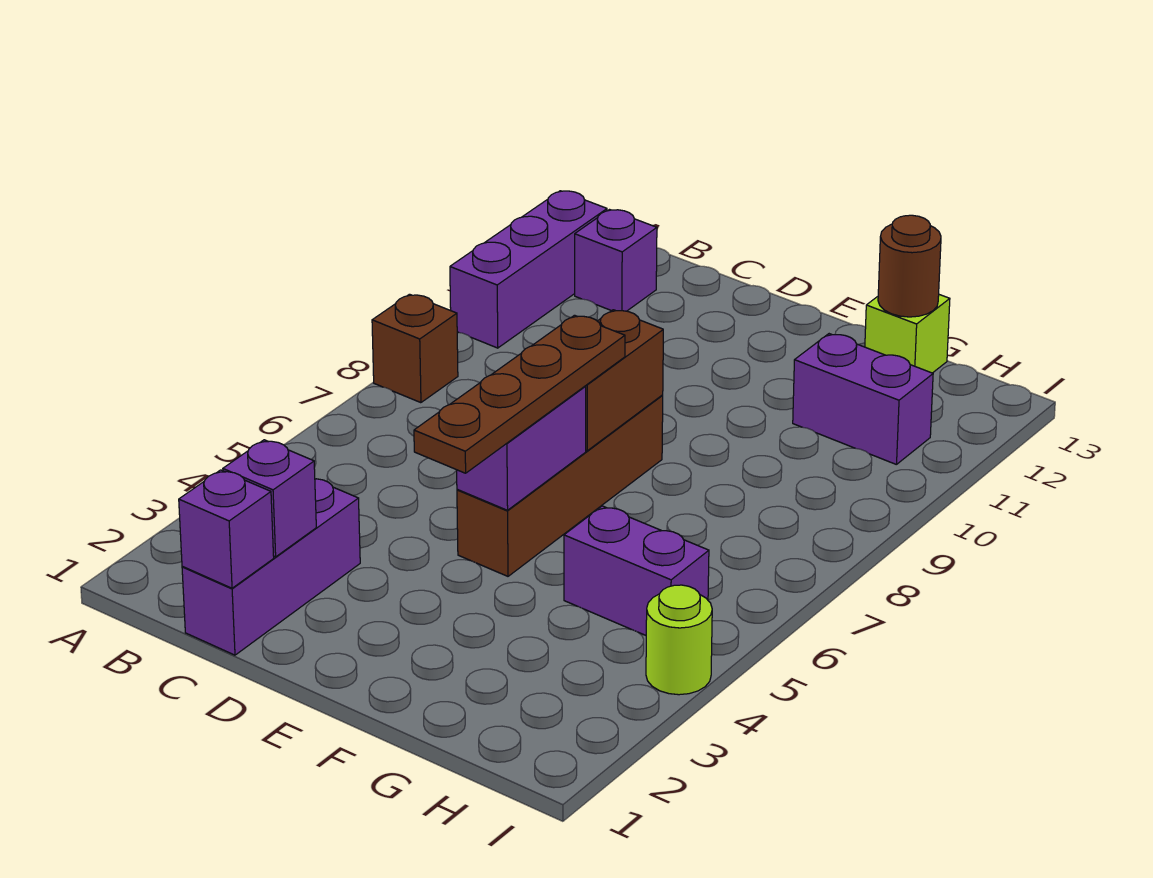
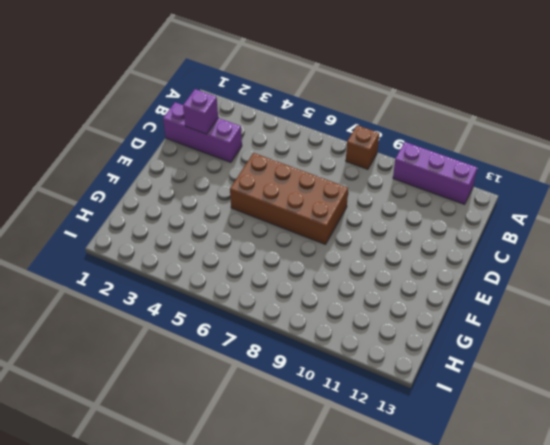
brown brick D5:E8 level 1 -> brown brick E5:E8 level 1
none -> purple brick B12 level 1
none -> purple brick G5:H5 level 1
none -> purple brick G11:H11 level 1

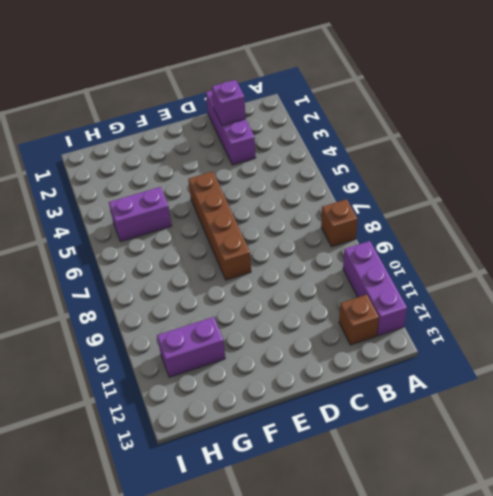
brown brick B12 level 1 -> purple brick B12 level 1
none -> lime brick G13 level 1
none -> lime round brick I4 level 1
none -> purple brick C1 level 2

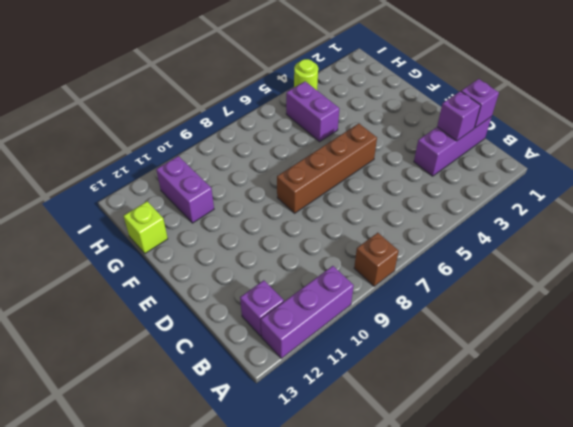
none -> purple brick E5:E6 level 2
none -> brown brick E7:E8 level 2
none -> brown round brick G13 level 2

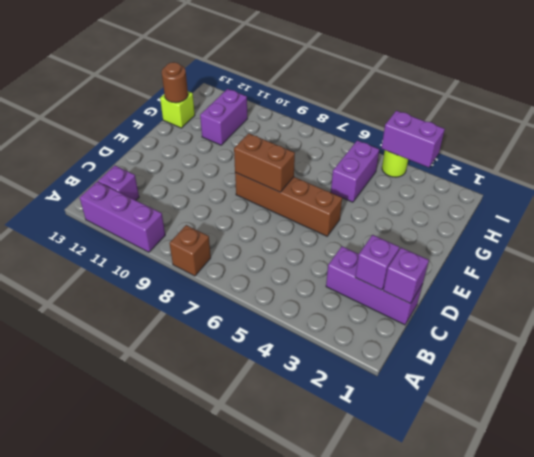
purple brick I3:I4 level 2 -> purple brick E5:E6 level 2
none -> brown plate E4:E7 level 3

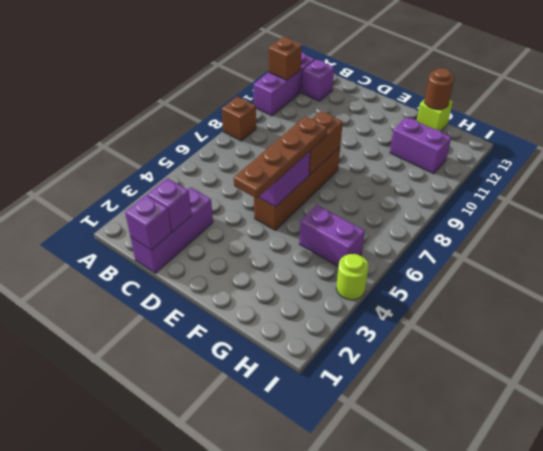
brown brick A11 level 2 -> none

